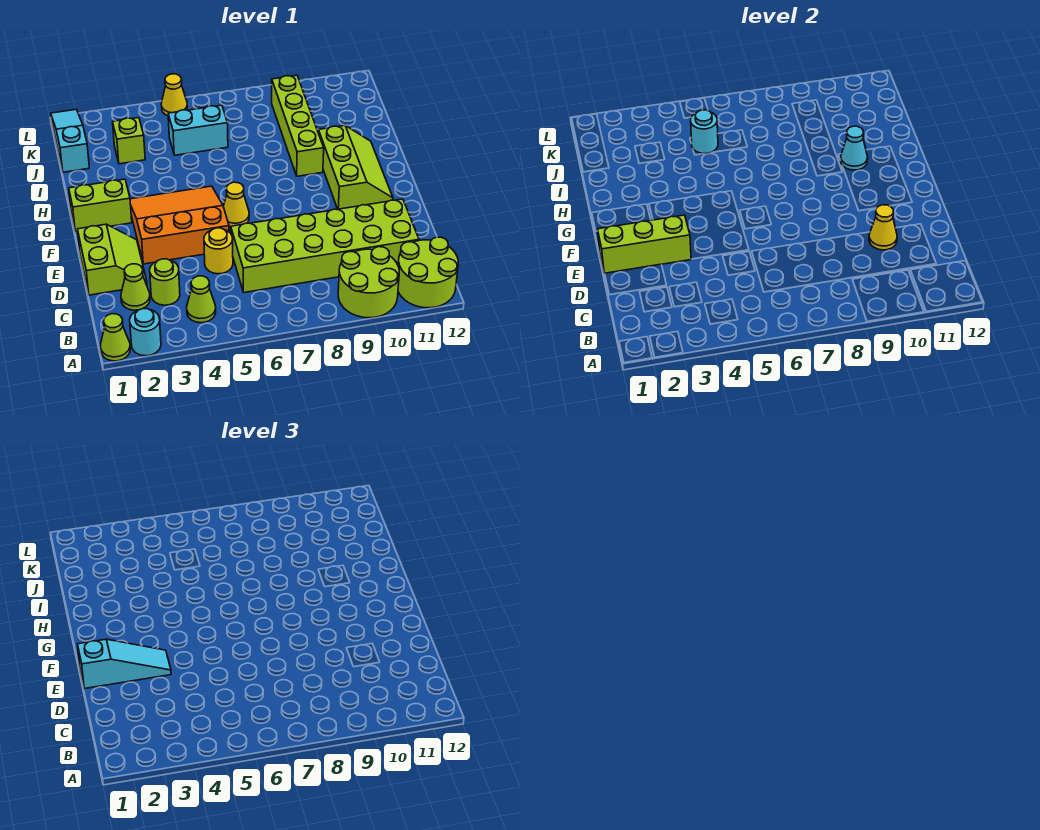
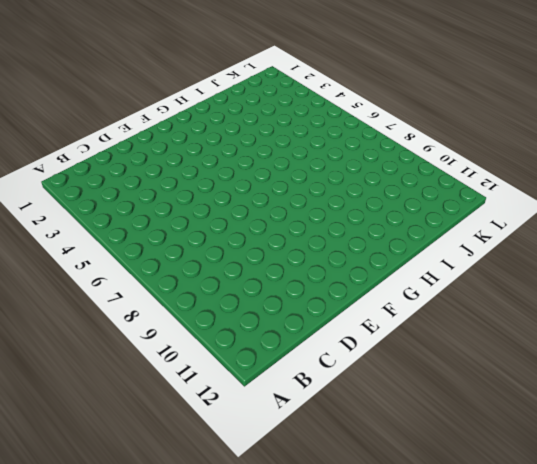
none -> lime cone A1 level 1
none -> cyan round brick A2 level 1
none -> lime round brick A9:B10 level 1

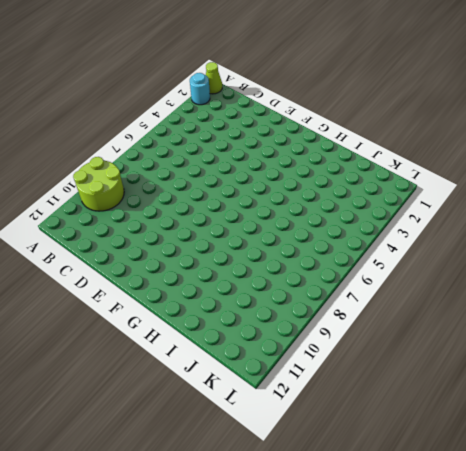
none -> lime round brick A11:B12 level 1
none -> lime cone B4 level 1
none -> lime cone C2 level 1

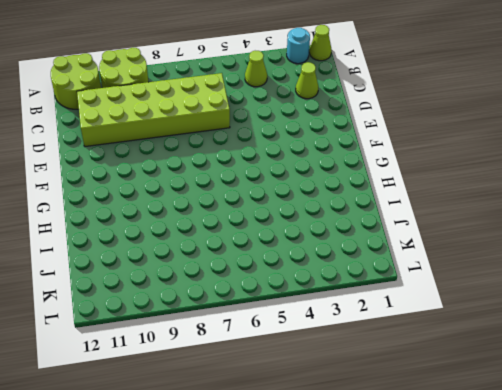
none -> lime round brick C3 level 1
none -> lime slope D1:E2 level 1 top 1
none -> yellow round brick D5 level 1

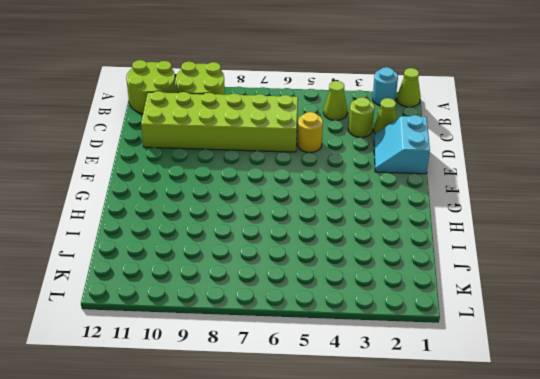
cyan slope D1:E2 level 1 top 1 -> lime slope D1:E2 level 1 top 1
none -> orange slope E3:G5 level 1 top E
none -> yellow cone F6 level 1
none -> lime slope F10:H11 level 1 top 10

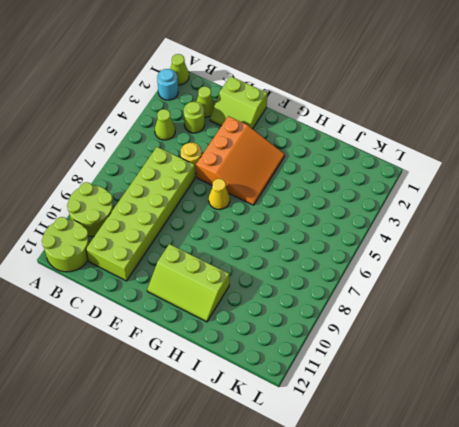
none -> lime brick G1:G2 level 1
none -> lime brick H9:K9 level 1
none -> cyan slope J1:L1 level 1 top J

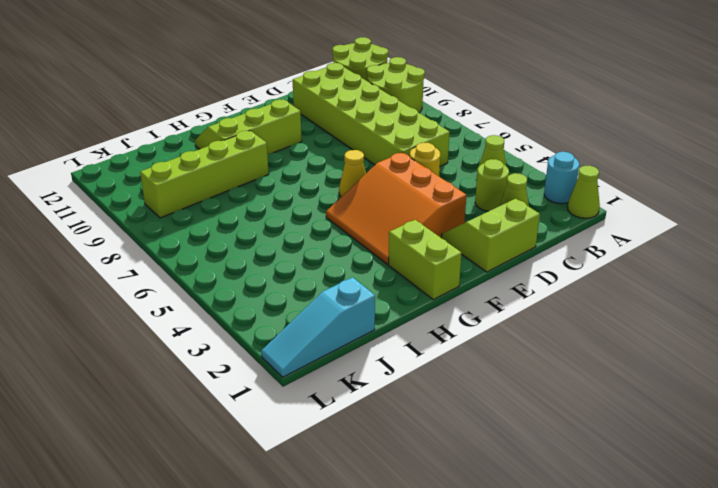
none -> lime brick J3 level 1
none -> cyan brick J5:J6 level 1
none -> yellow cone L5 level 1

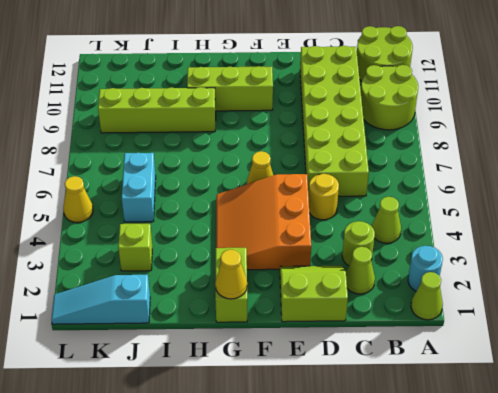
yellow cone G1 level 2 -> yellow cone D10 level 2
none -> lime brick E1:E3 level 2
none -> cyan cone H10 level 2
none -> cyan round brick J5 level 2

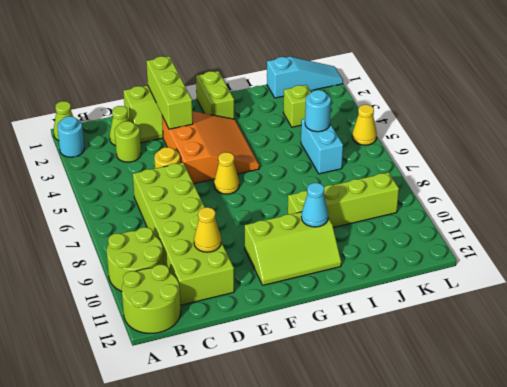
none -> lime cone B4 level 1
none -> cyan slope E1:E3 level 3 top 1

